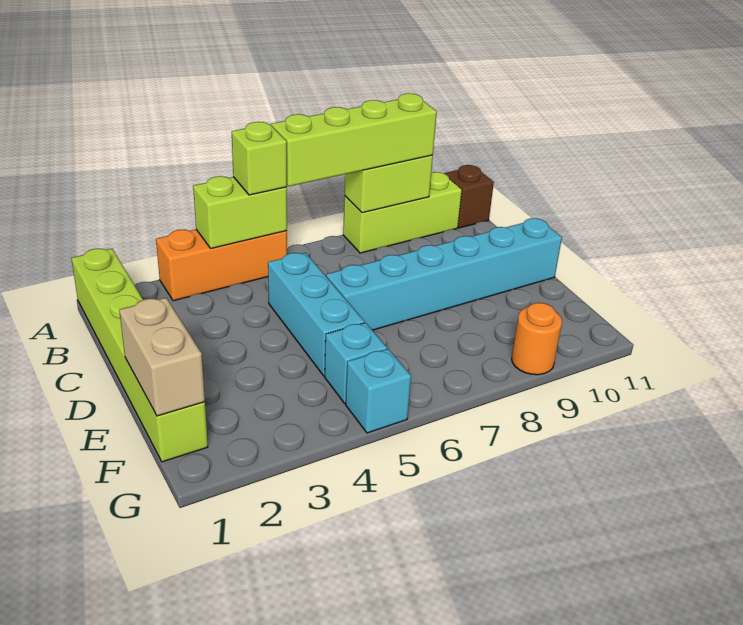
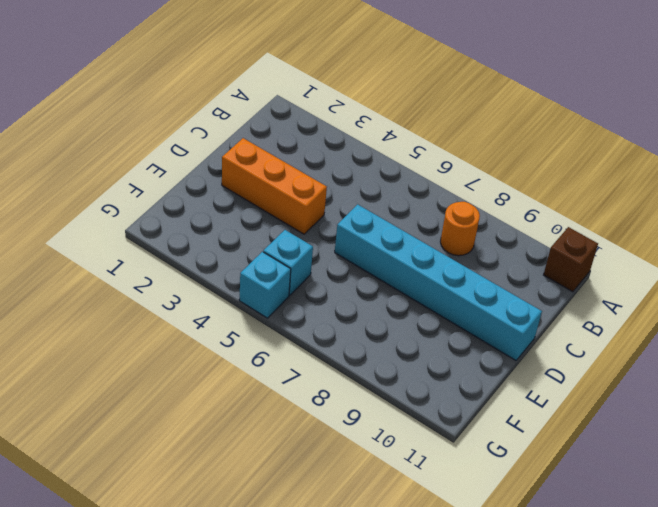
orange round brick B8 level 1 -> orange round brick G9 level 1
orange brick D2:D4 level 1 -> orange brick A3:A5 level 1
none -> lime brick A1:F1 level 1
none -> lime brick A8:A10 level 1
none -> cyan brick C5:E5 level 1

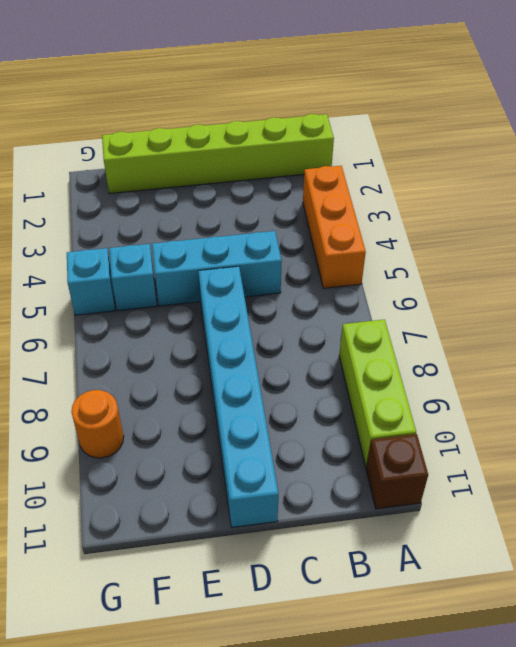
none -> lime brick A4:A5 level 2
none -> lime brick A8:A9 level 2
none -> tan brick E1:F1 level 2

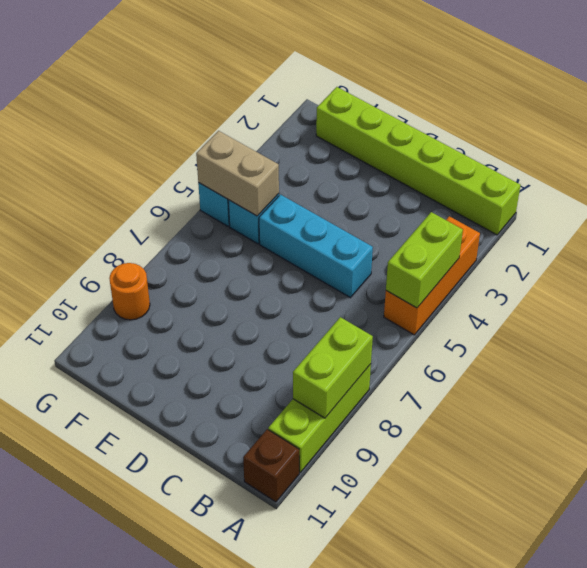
tan brick F5:G5 level 2 -> tan brick E1:F1 level 2
none -> cyan brick D6:D11 level 1
none -> lime brick A5 level 3
none -> lime brick A6:A9 level 3

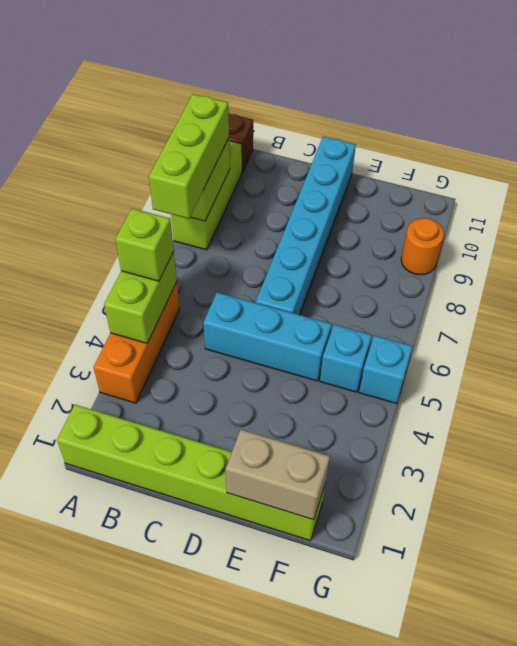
lime brick A7:A9 level 3 -> lime brick A6:A9 level 3

